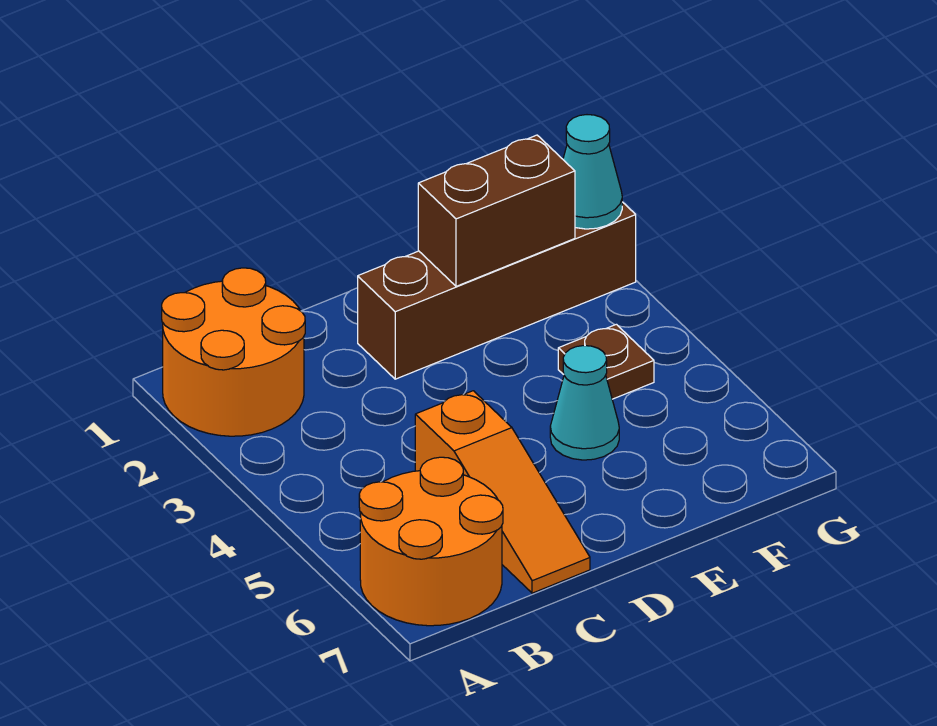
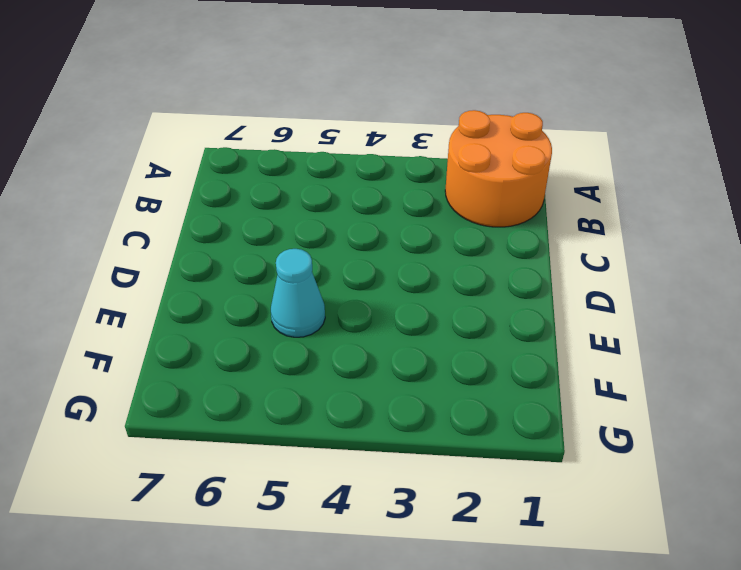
none -> orange round brick A6:B7 level 1
none -> orange slope C5:C7 level 1 top 5

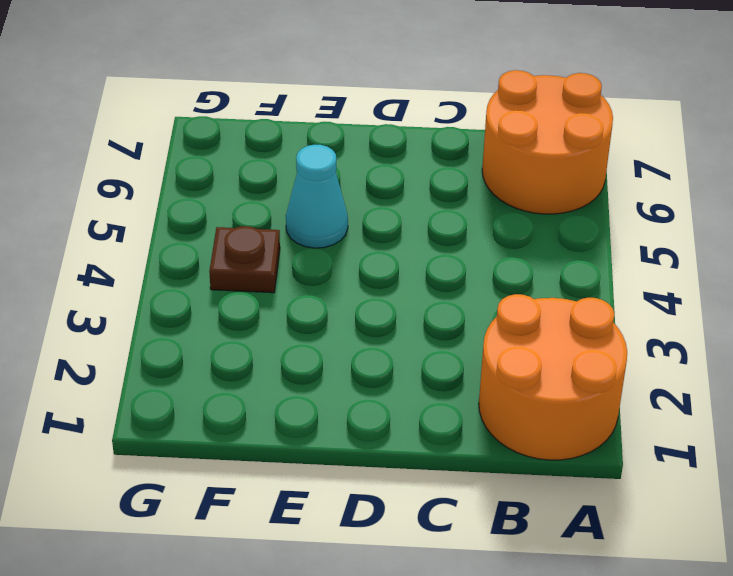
none -> orange slope C5:C7 level 1 top 5
none -> brown brick D2:G2 level 1

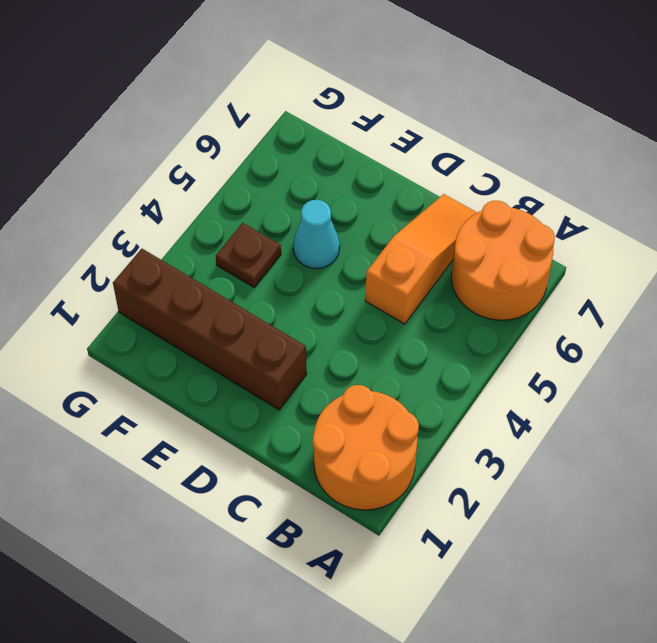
none -> brown brick E2:F2 level 2
none -> cyan cone G2 level 2

